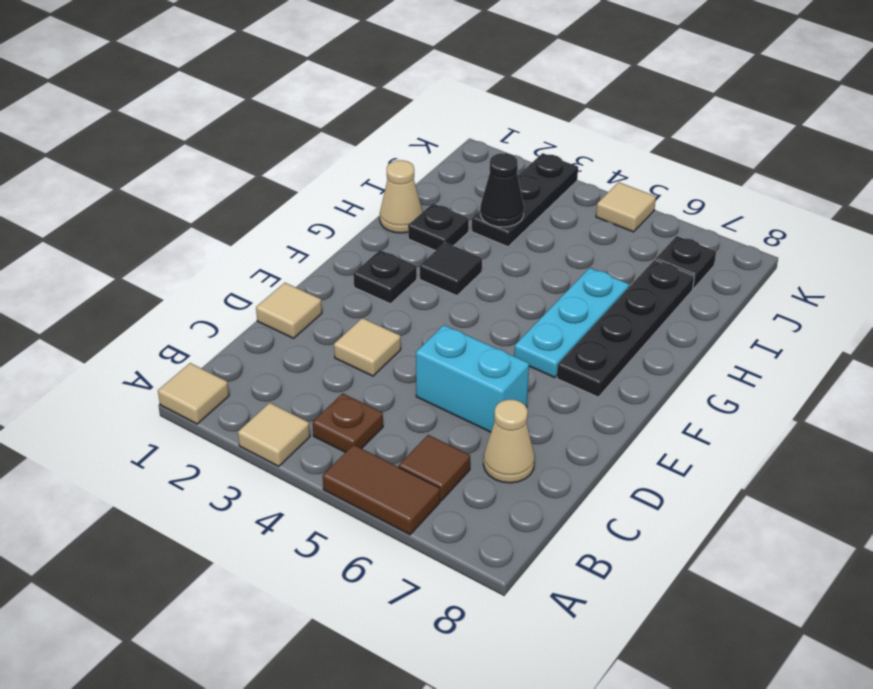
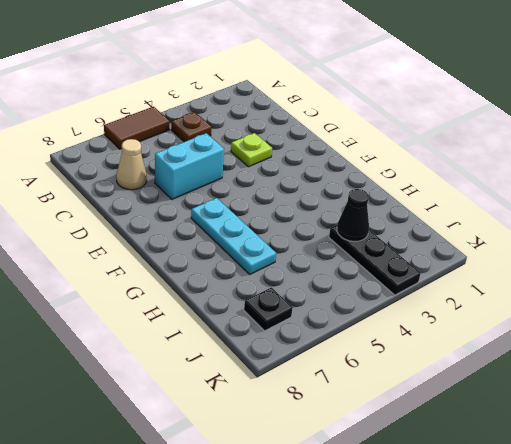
lime plate D3 level 1 -> tan tile D3 level 1
none -> tan tile A1 level 1
none -> tan tile A3 level 1
none -> brown tile B6 level 1

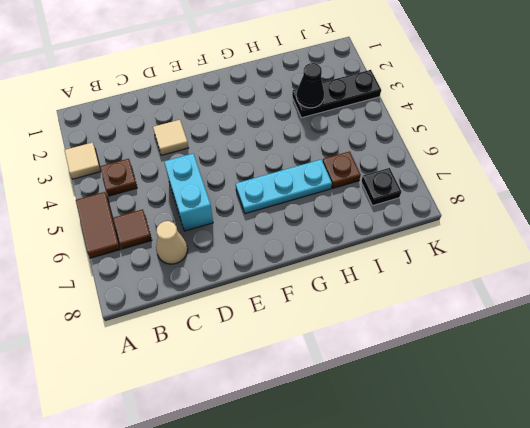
brown plate I6 level 1 -> none
none -> tan tile A1 level 1
none -> tan tile D1 level 1
none -> black plate F2 level 1

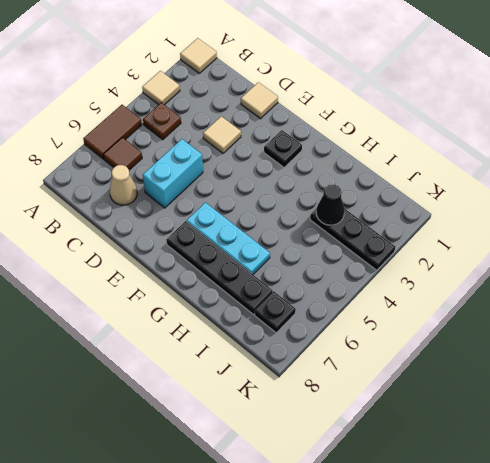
none -> black tile G3 level 1
none -> tan cone H1 level 1
none -> black plate H2 level 1

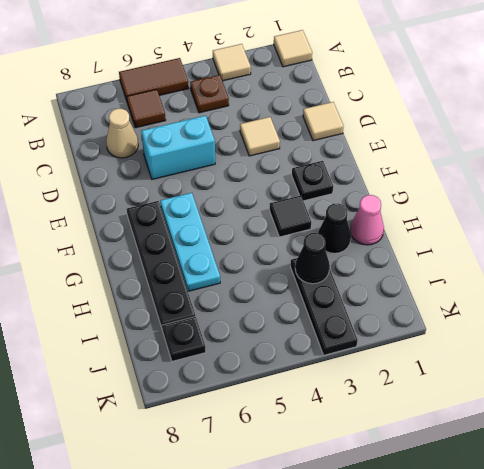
pink cone H1 level 1 -> tan cone H1 level 1
black cone H2 level 1 -> black plate H2 level 1
none -> tan tile K5 level 1

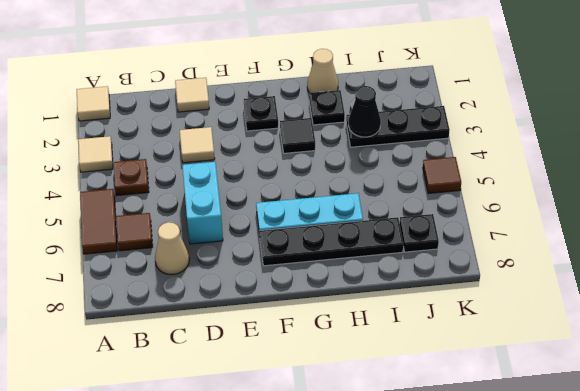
brown tile K5 level 1 -> tan tile K5 level 1

